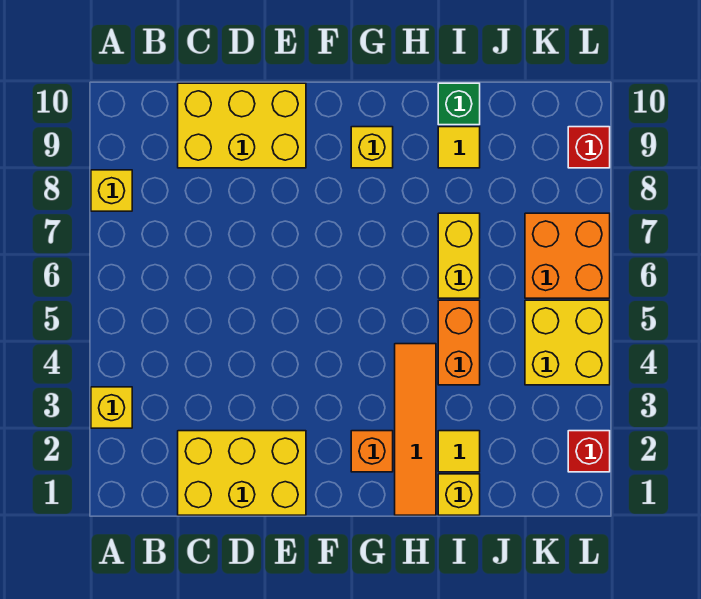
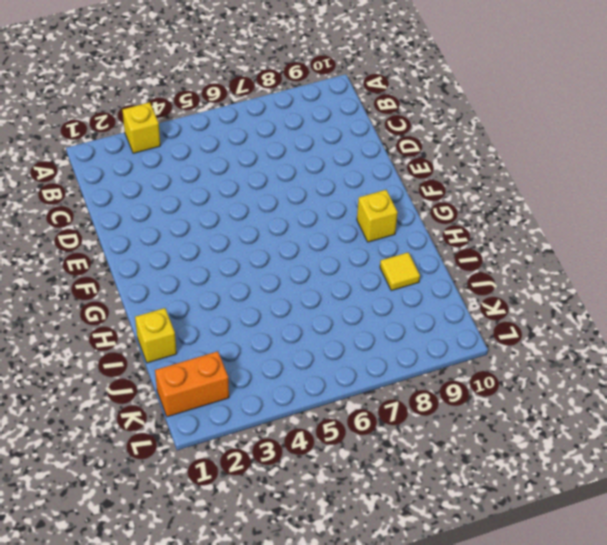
orange brick K1:K2 level 1 -> orange brick I4:I5 level 1
none -> yellow brick A8 level 1
none -> yellow brick C1:E2 level 1
none -> yellow brick C9:E10 level 1

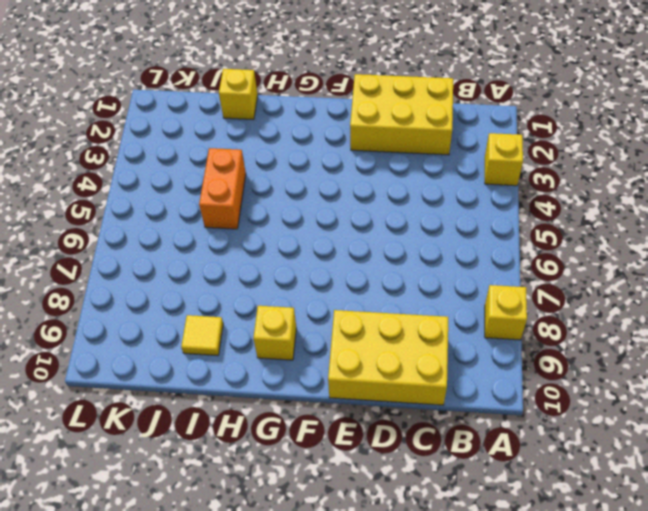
none -> orange brick G2 level 1
none -> orange tile H1:H4 level 1
none -> yellow tile I2 level 1

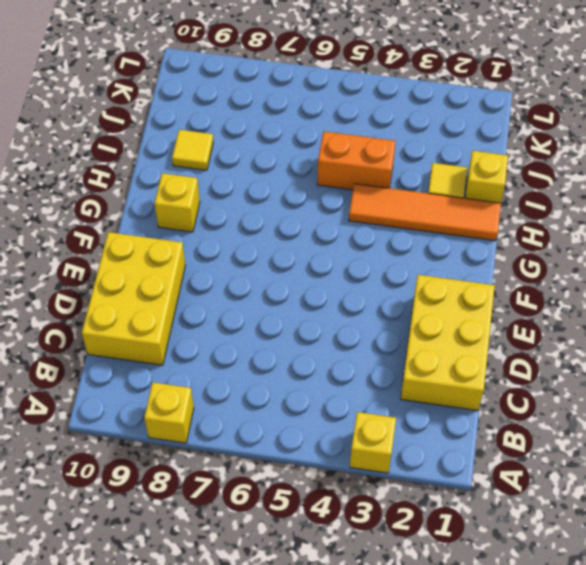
none -> orange brick G2 level 1
none -> yellow brick I6:I7 level 1
none -> green brick I10 level 1

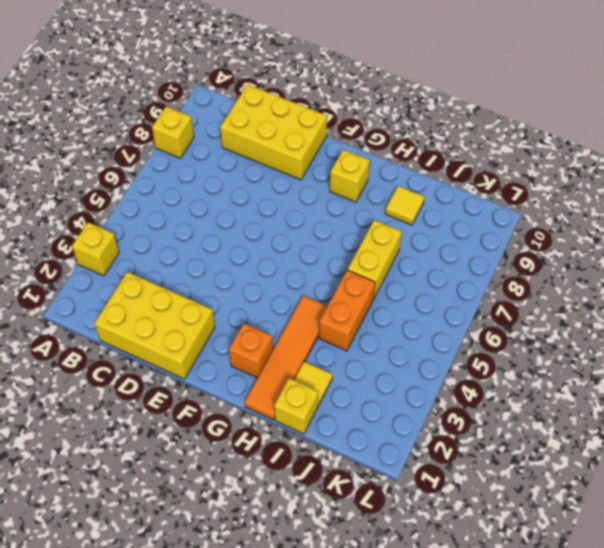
none -> green brick I10 level 1
none -> yellow brick K4:L5 level 1
none -> orange brick K6:L7 level 1

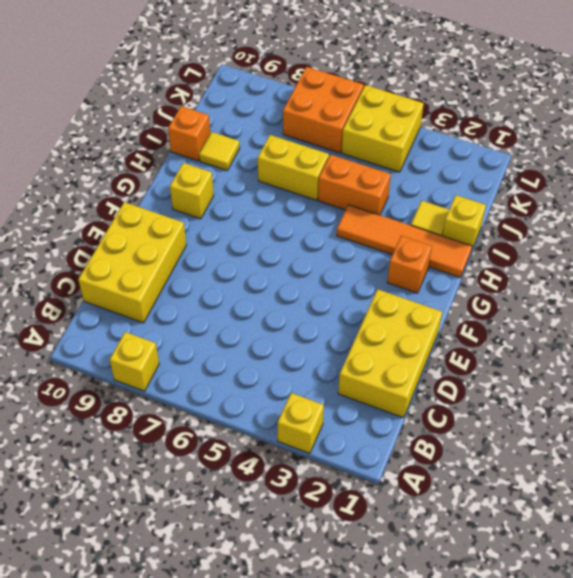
orange brick I10 level 1 -> green brick I10 level 1
none -> red brick L2 level 1
none -> red brick L9 level 1

